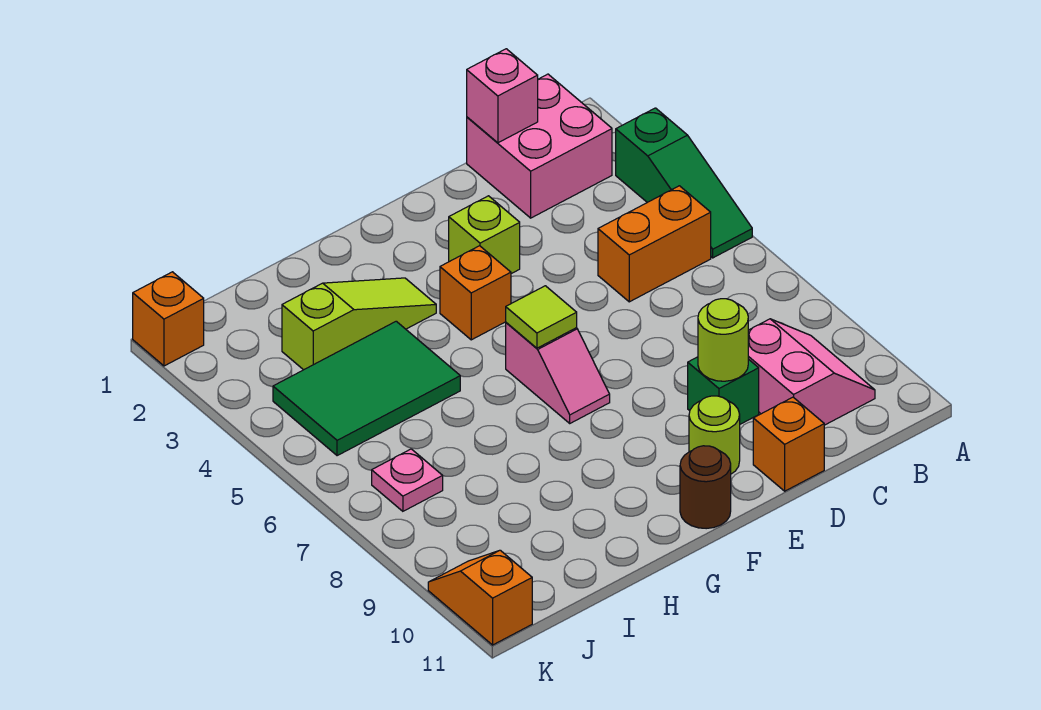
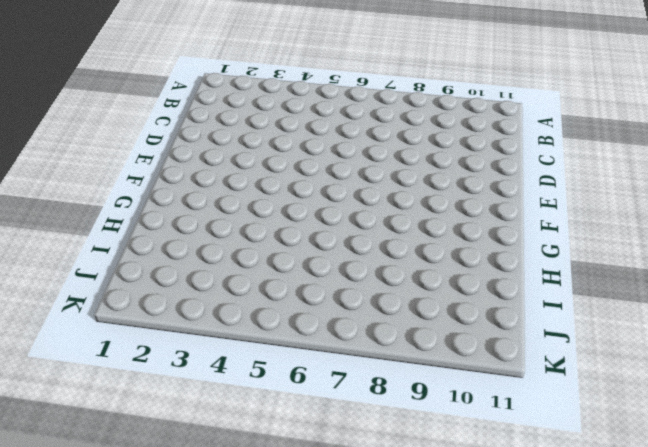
none -> green slope A3:A5 level 1 top 3
none -> pink brick B1:C2 level 1
none -> orange brick B5:C5 level 1

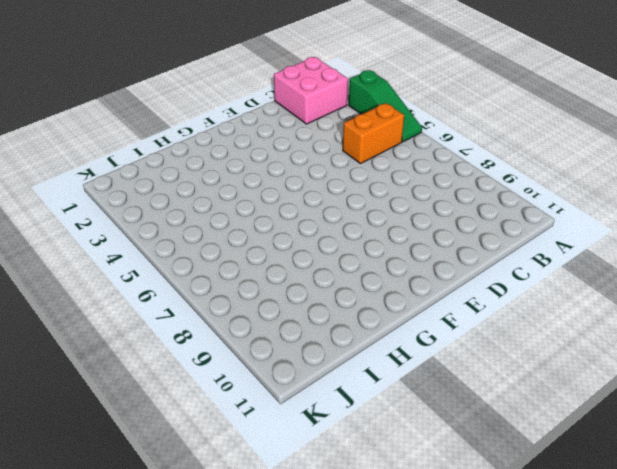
none -> pink slope B9:C10 level 1 top C
none -> green brick D9 level 1
none -> orange brick D11 level 1

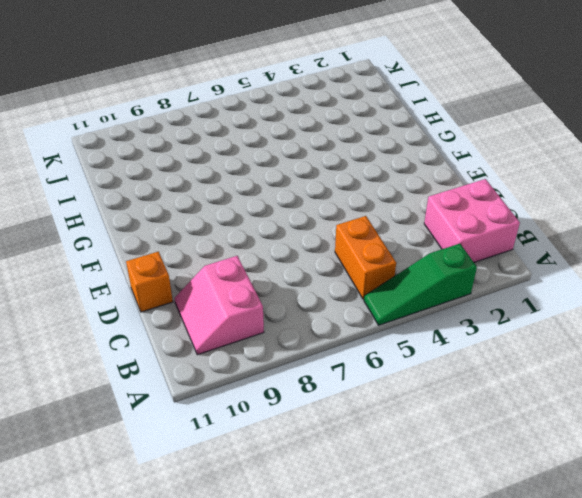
pink slope B9:C10 level 1 top 9 -> pink slope B9:C10 level 1 top C
none -> green brick D9 level 1
none -> lime brick E3 level 1
none -> lime round brick E10 level 1

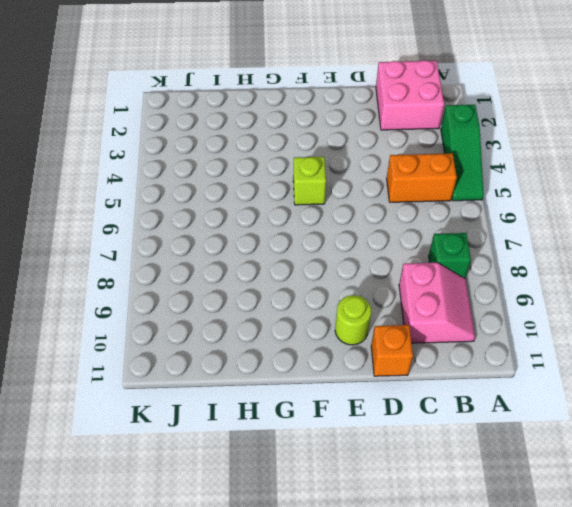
green brick B8 level 1 -> green brick D9 level 1
lime brick F5 level 1 -> lime brick E3 level 1
none -> orange brick F4 level 1
none -> pink slope F6:F7 level 1 top 6
none -> brown round brick F11 level 1

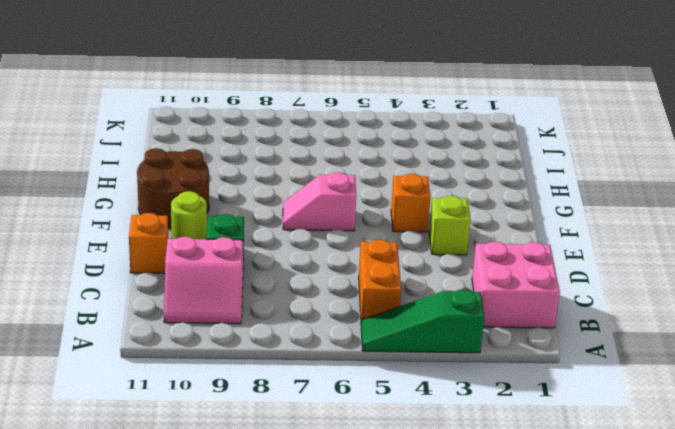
brown round brick F10:G11 level 1 -> brown round brick F11 level 1
none -> lime slope G3:I3 level 1 top I
none -> green tile H4:J5 level 1
none -> pink plate J7 level 1

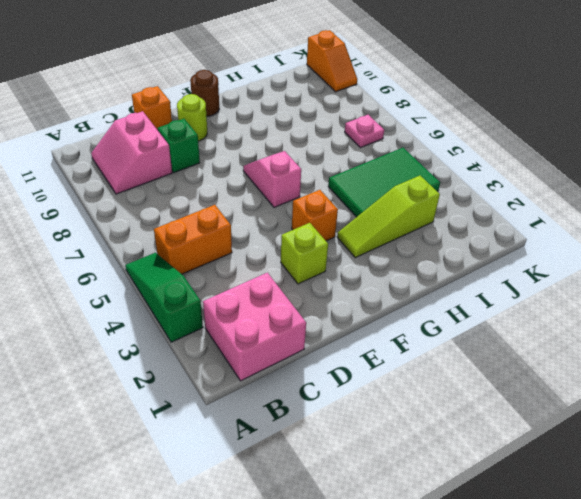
none -> orange brick K1 level 1
none -> pink brick C1 level 2
none -> lime round brick D9 level 2

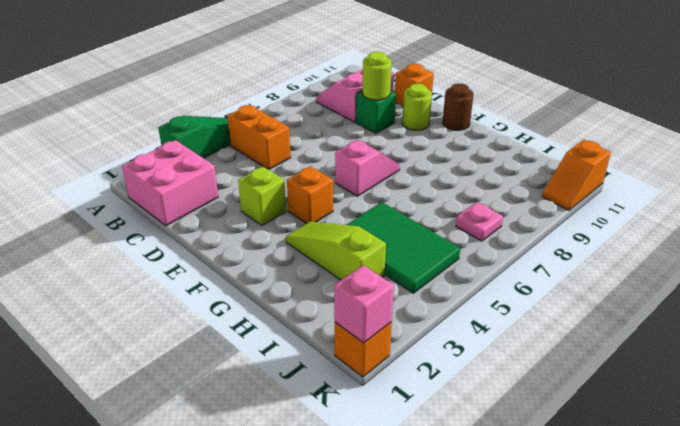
pink brick K1 level 2 -> pink brick C1 level 2
none -> lime tile F6 level 2

